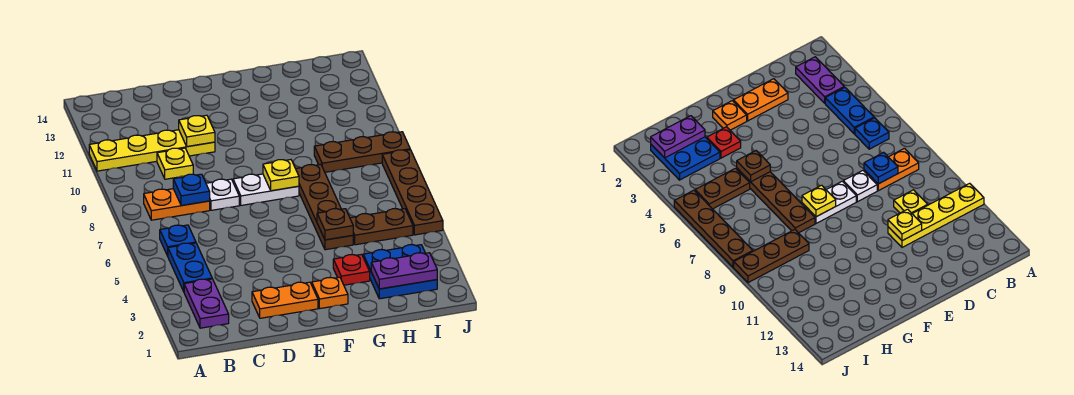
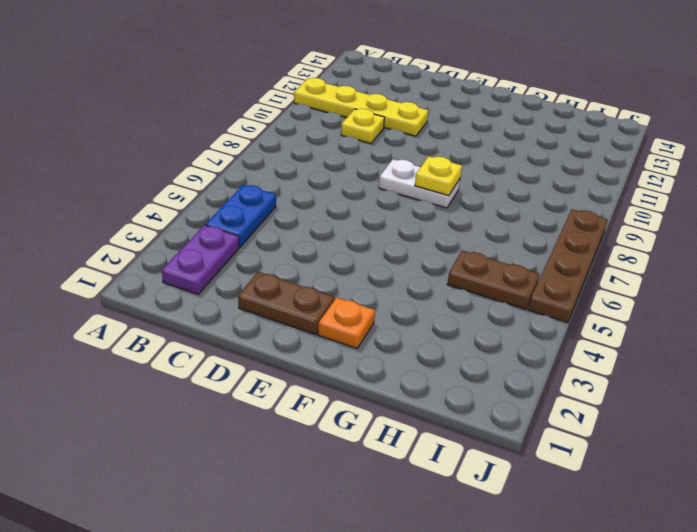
brown plate D2:E2 level 1 -> orange plate D2:E2 level 1
none -> blue plate B6 level 1
none -> orange plate B8:C8 level 1
none -> white plate D8 level 1

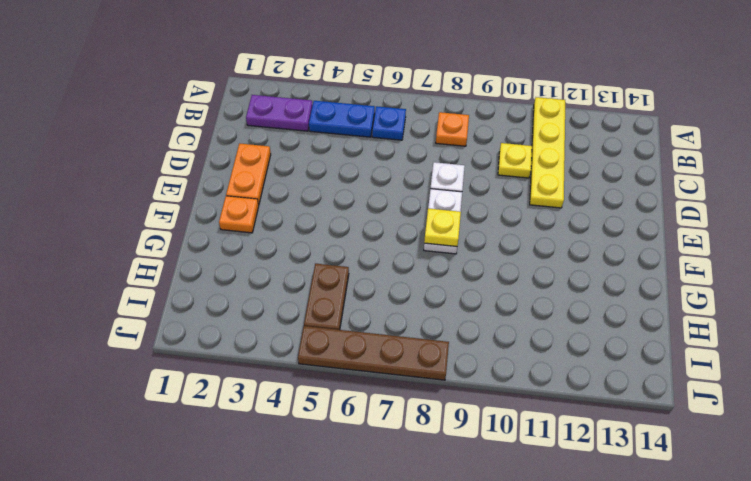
orange plate B8 level 1 -> orange plate B8:C8 level 1
none -> red plate G3 level 1
none -> brown plate G5:G8 level 1
none -> blue plate H2:I3 level 1

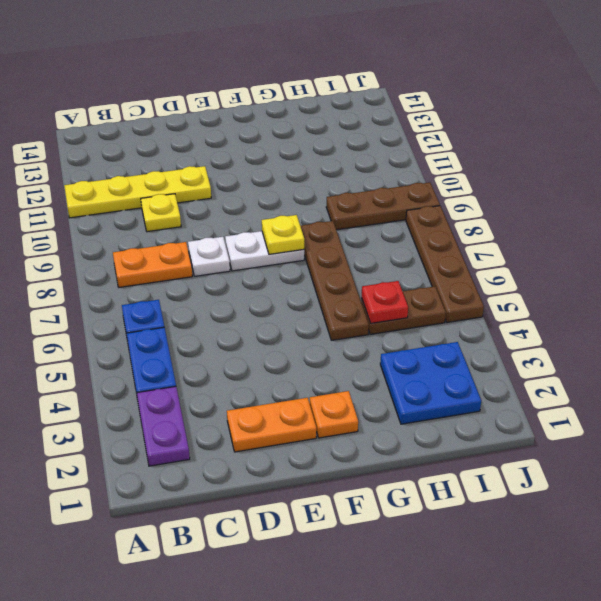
red plate H5 level 2 -> red plate G3 level 1
none -> blue plate C8 level 2
none -> yellow plate D11 level 2
none -> brown plate G5 level 2

